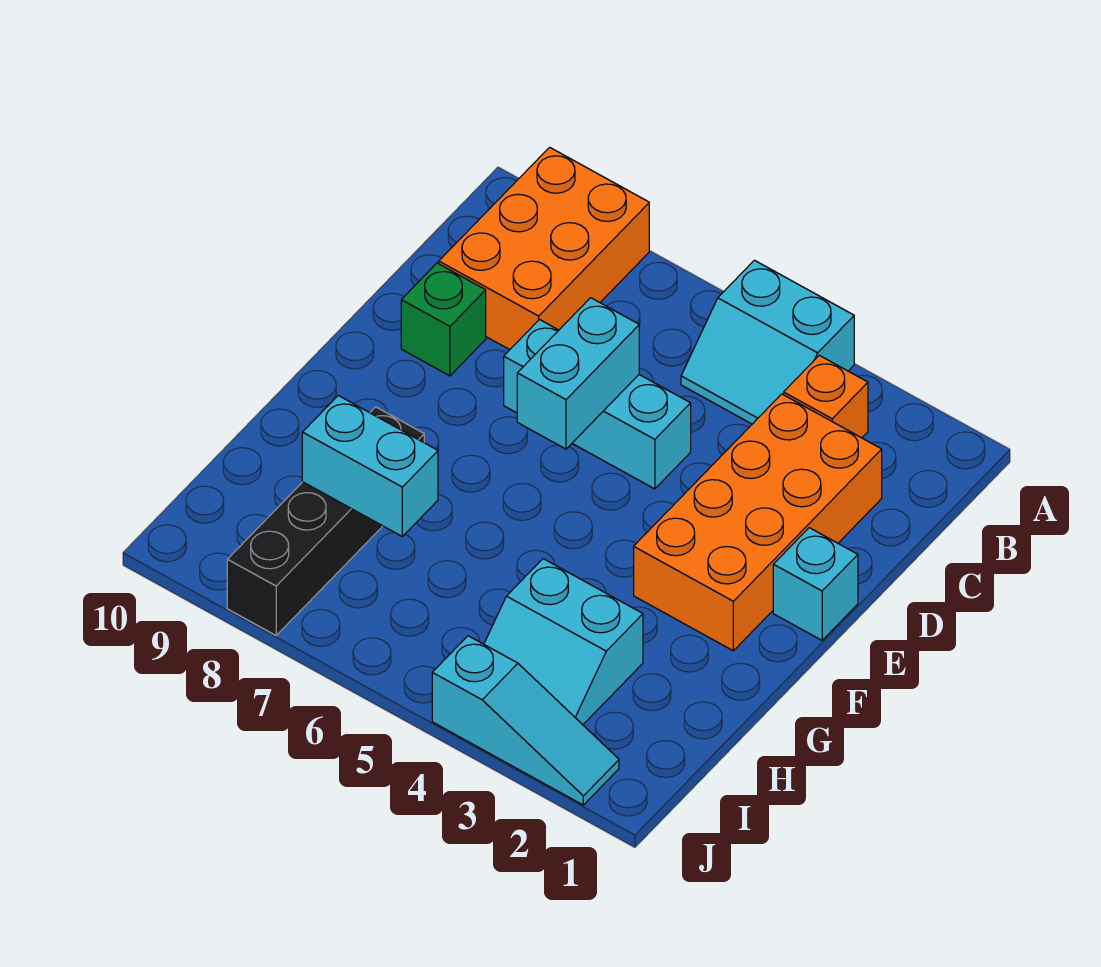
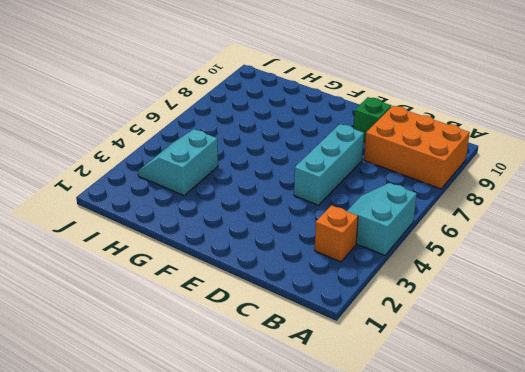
none -> orange brick C2:F3 level 1
none -> cyan brick E1 level 1
none -> black brick G8:J8 level 1

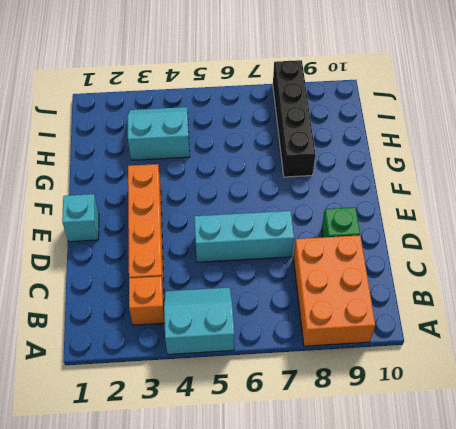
orange brick C3:F3 level 1 -> orange brick C2:F3 level 1
none -> cyan slope J2:J4 level 1 top 4
none -> cyan brick D6:E6 level 2
none -> cyan brick H7:H8 level 2

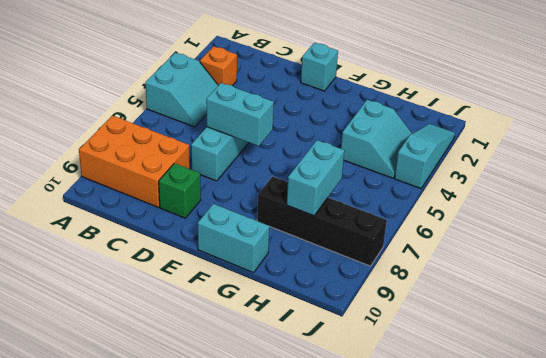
cyan brick F10:G10 level 1 -> none
none -> orange brick C2:F3 level 1

